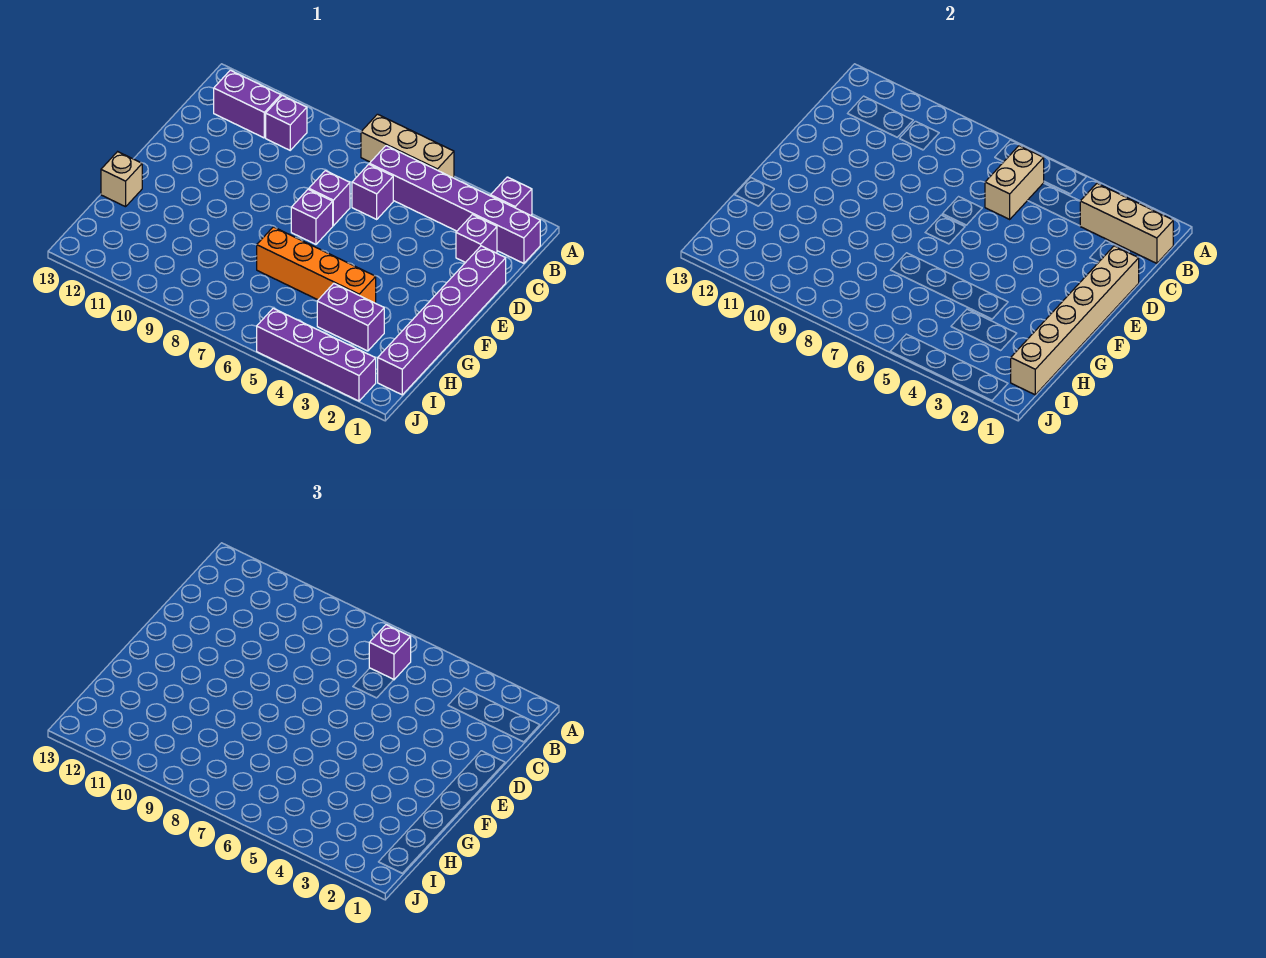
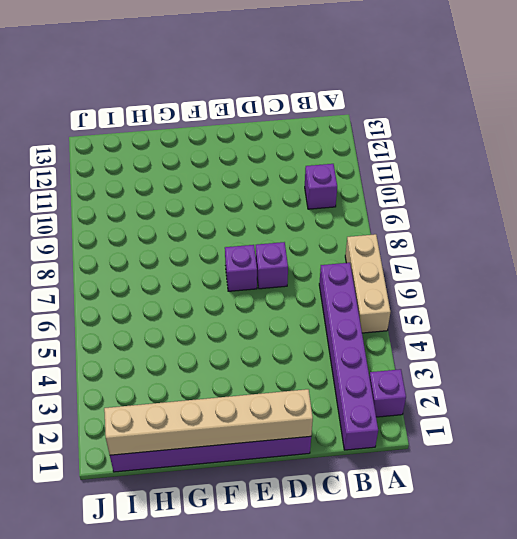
none -> purple brick B11:B12 level 1
none -> purple brick C2 level 1
none -> purple brick C6 level 1

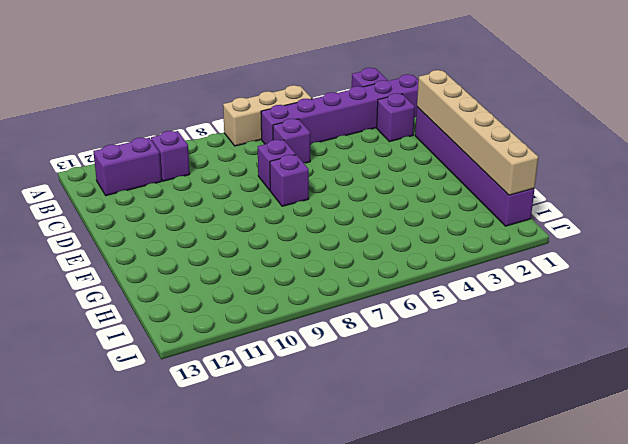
none -> orange brick G4:G7 level 1
none -> tan brick G13 level 1
none -> purple brick H3:H4 level 1

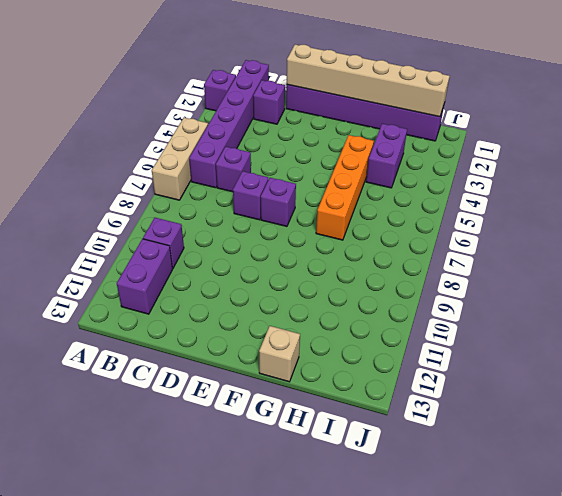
none -> purple brick J2:J5 level 1
none -> tan brick B1:B3 level 2
none -> tan brick B6:C6 level 2

